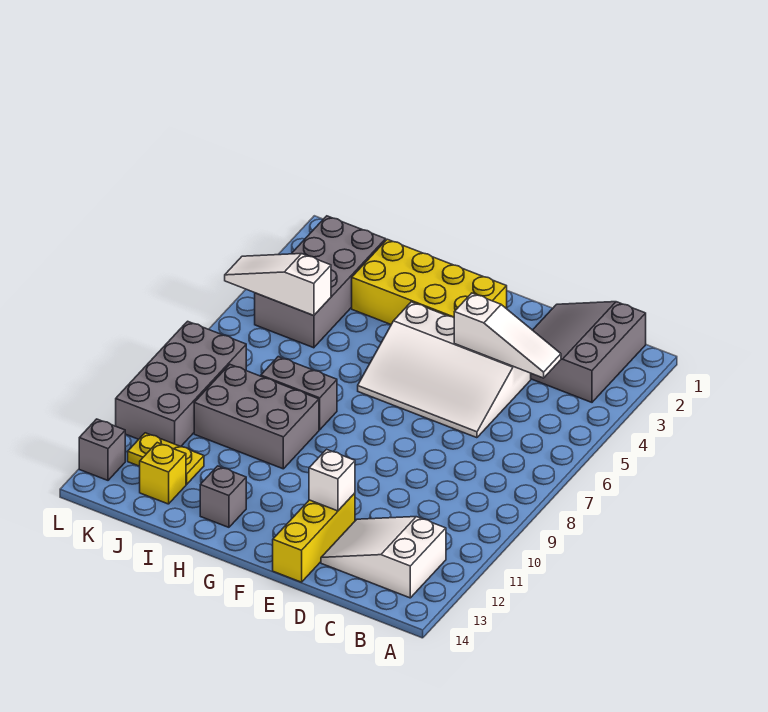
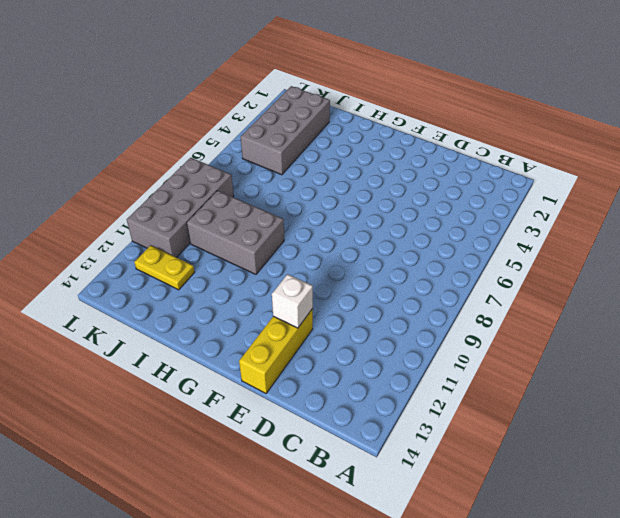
none -> grey slope B1:D3 level 1 top B
none -> white slope B12:D13 level 1 top B
none -> white slope D4:G6 level 1 top 4

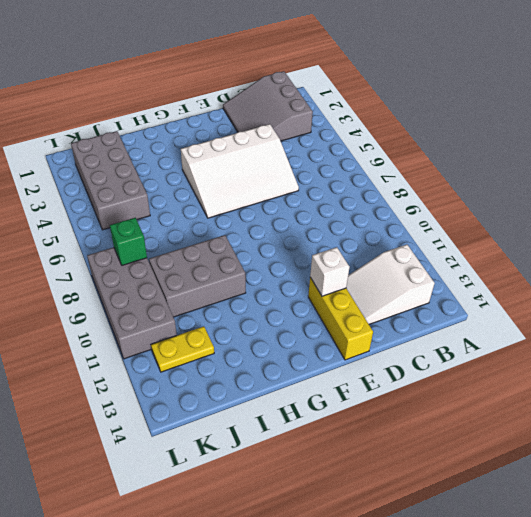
green brick K8 level 2 -> none
none -> yellow brick F2:I3 level 1
none -> grey brick H8:I8 level 1
none -> grey brick H13 level 1

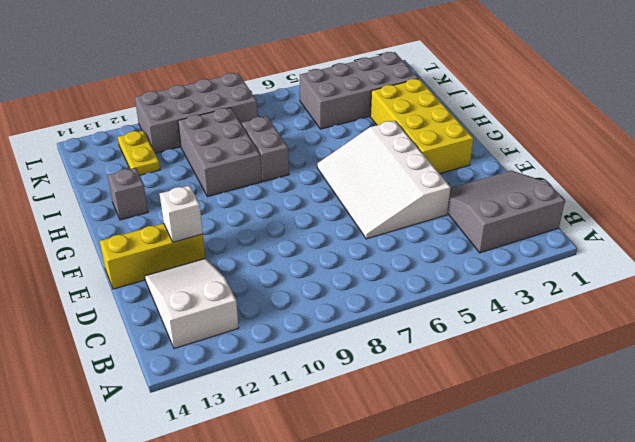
none -> yellow brick J13 level 1
none -> grey brick L13 level 1
none -> white slope C4:E4 level 2 top E

